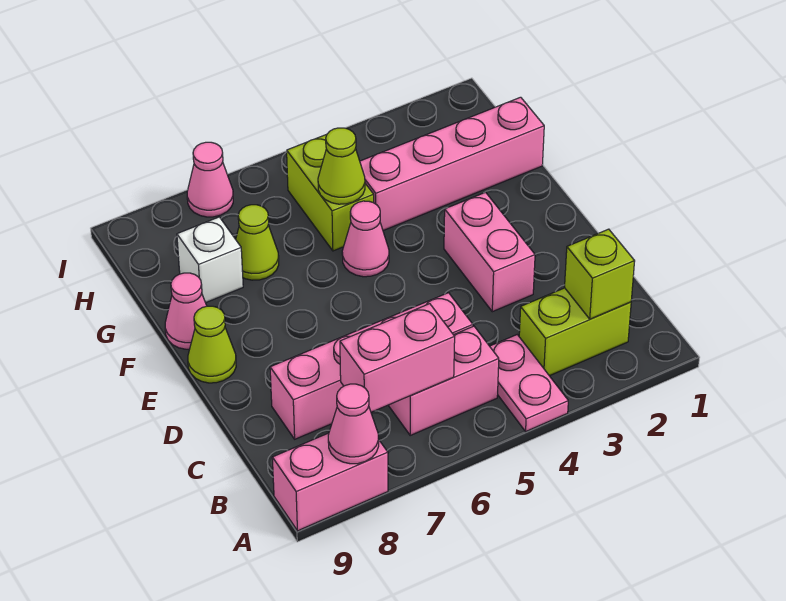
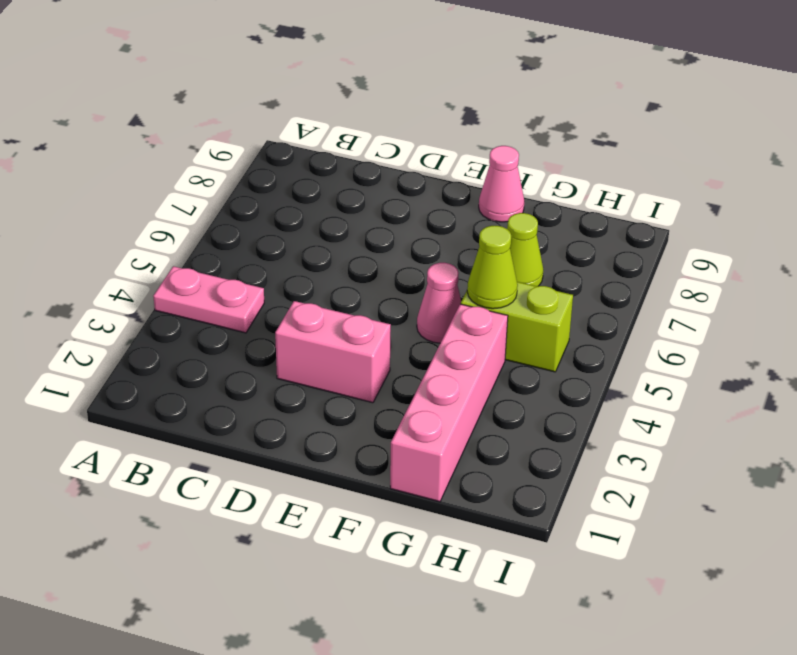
none -> pink brick A8:A9 level 1
none -> lime brick B2:B3 level 1
none -> pink brick B5:B6 level 1

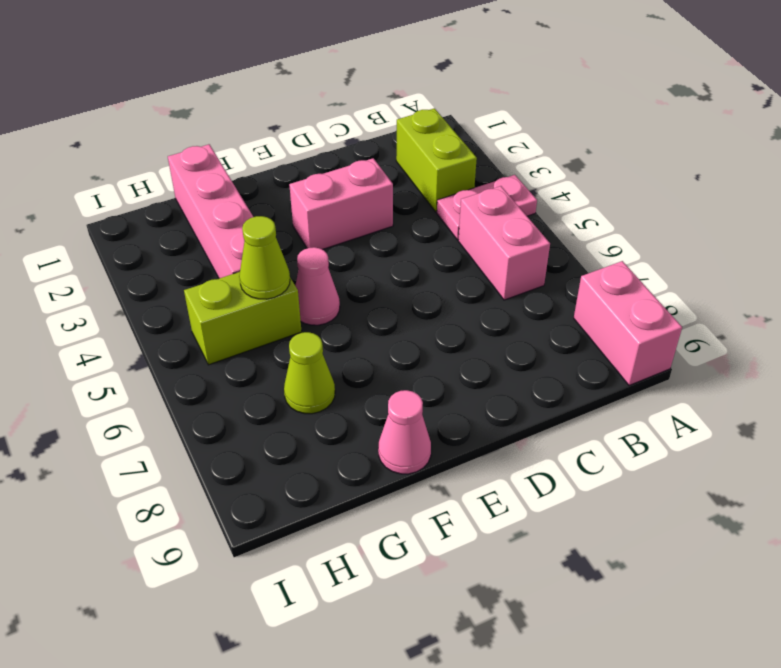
none -> pink brick C5:C8 level 1
none -> lime cone E9 level 1
none -> white brick G8 level 1

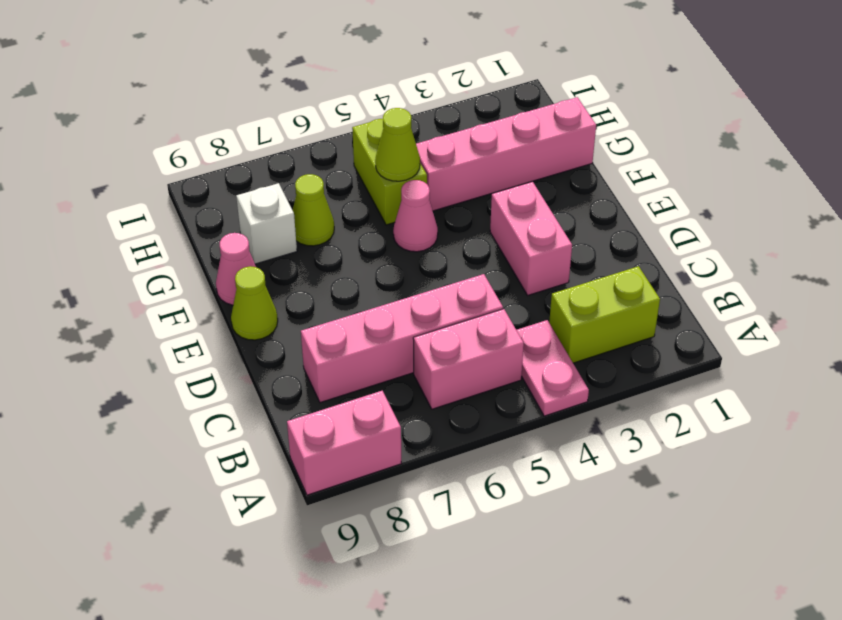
none -> pink cone I7 level 1
none -> pink cone A8 level 2
none -> lime brick B2 level 2

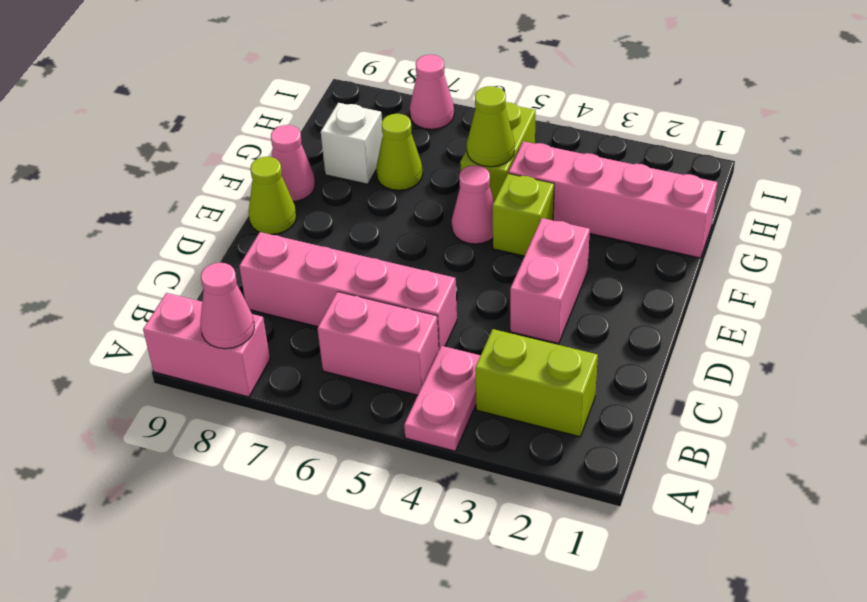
lime brick F4 level 1 -> lime brick B2 level 2
none -> pink brick B6:B7 level 2

